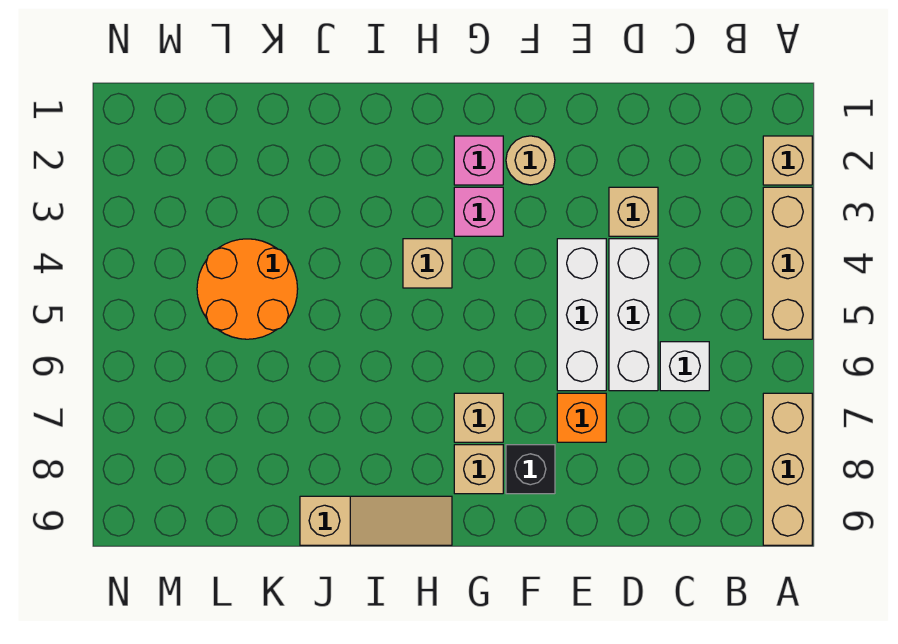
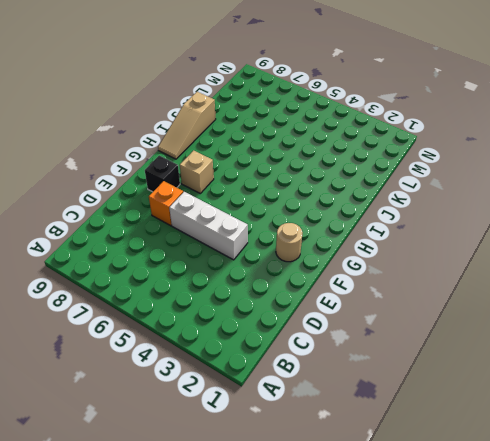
none -> tan brick A2 level 1
none -> tan brick A3:A5 level 1
none -> tan brick A7:A9 level 1

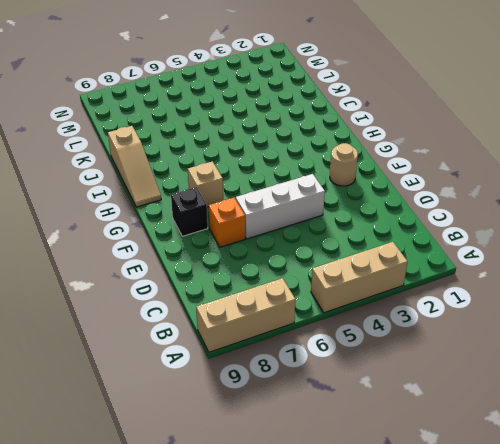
none -> tan brick A2 level 1
none -> white brick C6 level 1
none -> tan brick D3 level 1

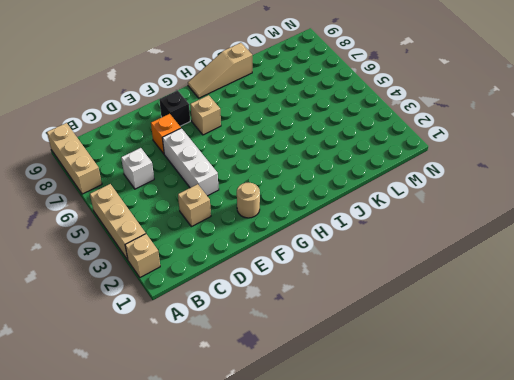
none -> white brick D4:D6 level 1
none -> pink brick G2 level 1
none -> pink brick G3 level 1

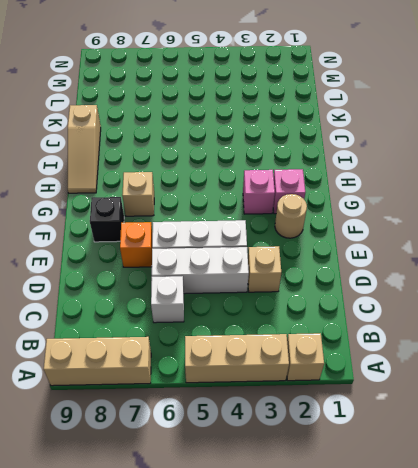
none -> tan brick G8 level 1
none -> tan brick H4 level 1
none -> orange round brick K4:L5 level 1

